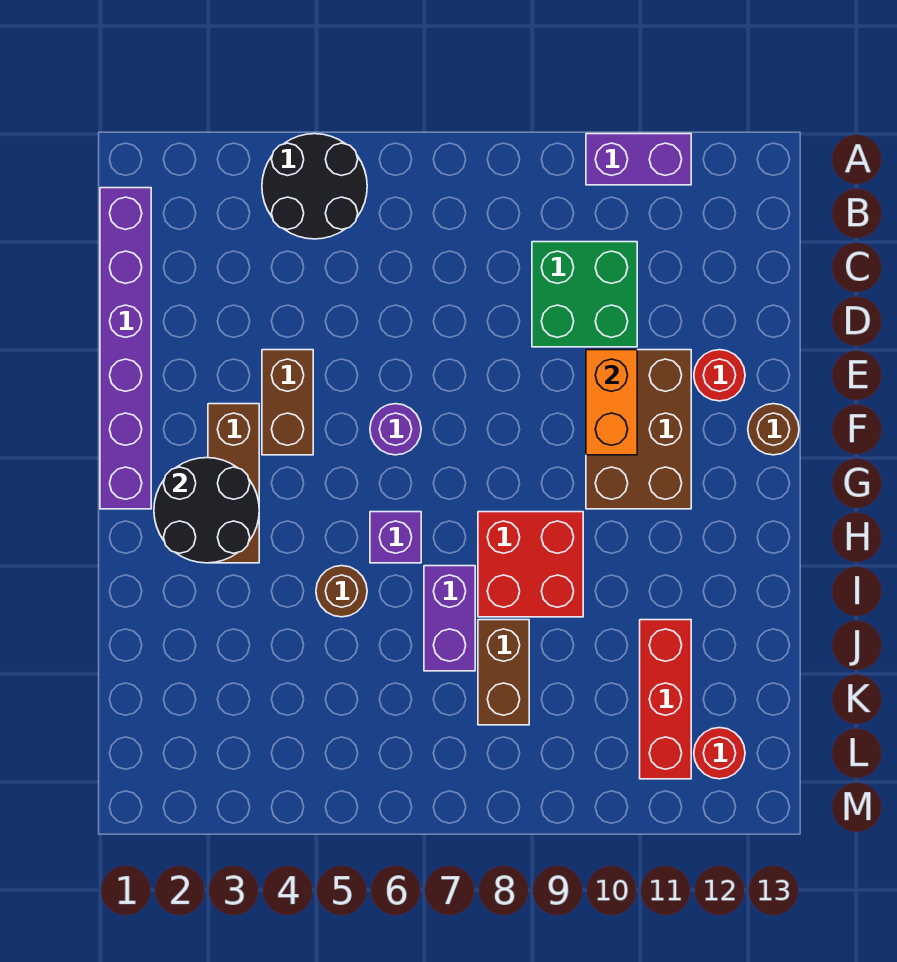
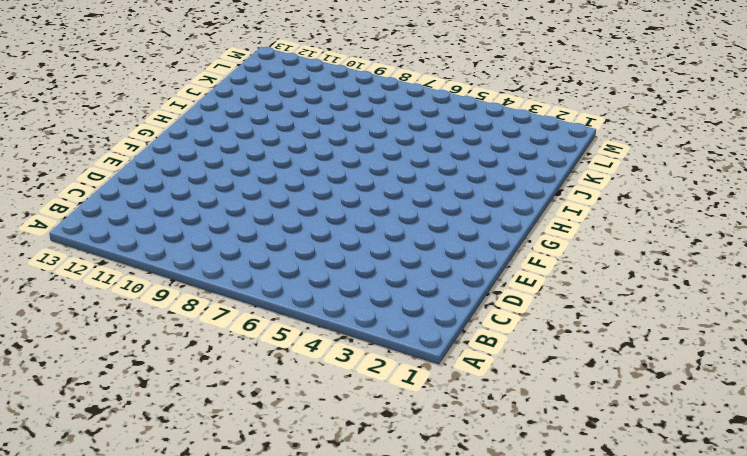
none -> black round brick A4:B5 level 1
none -> purple brick A10:A11 level 1
none -> purple brick B1:G1 level 1

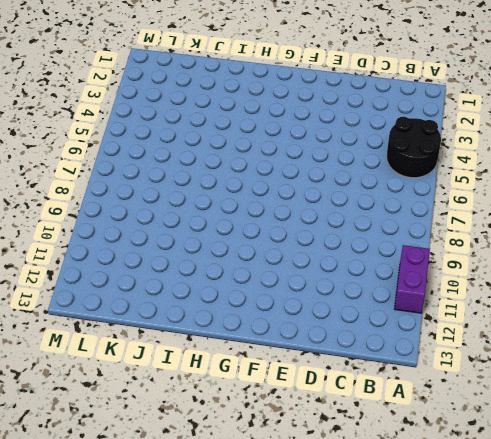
none -> purple brick B1:G1 level 1
none -> green brick C9:D10 level 1
none -> brown brick E4:F4 level 1

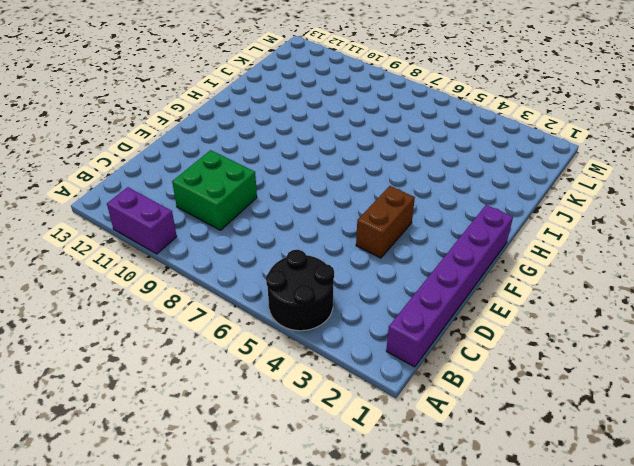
none -> brown brick E10:G11 level 1
none -> red round brick E12 level 1
none -> brown brick F3:H3 level 1

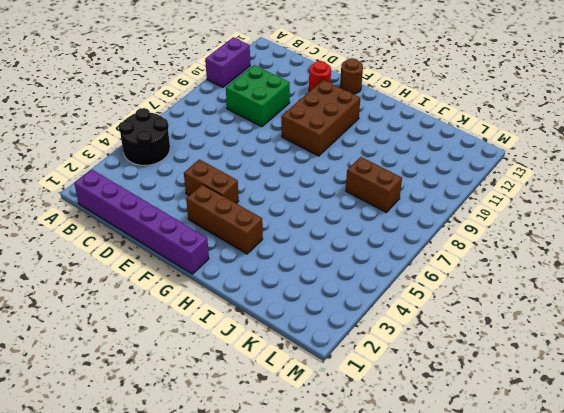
brown brick F9:G11 level 1 -> brown brick E10:G11 level 1
none -> purple round brick F6 level 1
none -> purple brick H6 level 1
none -> red brick H8:I9 level 1

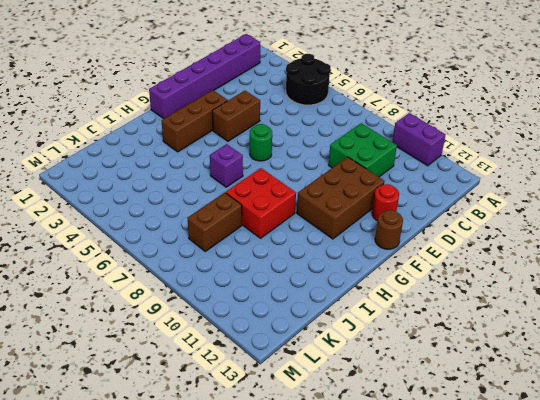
green round brick F6 level 1 -> purple round brick F6 level 1
none -> brown round brick I5 level 1
none -> purple brick I7:J7 level 1
none -> red brick J11:L11 level 1

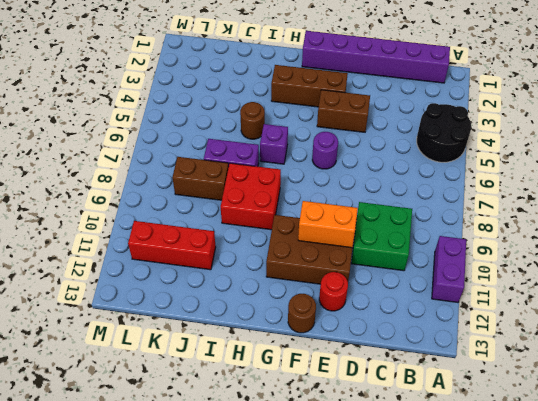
none -> red round brick L12 level 1
none -> black round brick G2:H3 level 2

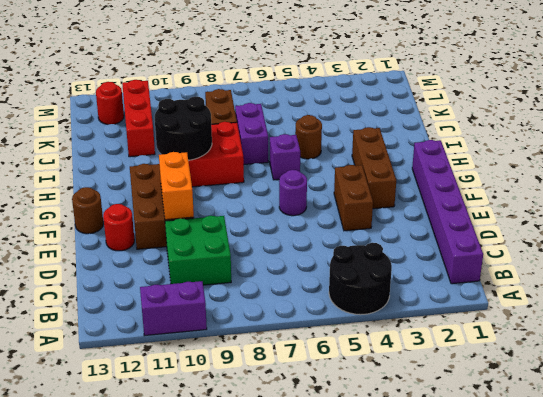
black round brick H9:I10 level 2 -> black round brick G2:H3 level 2

